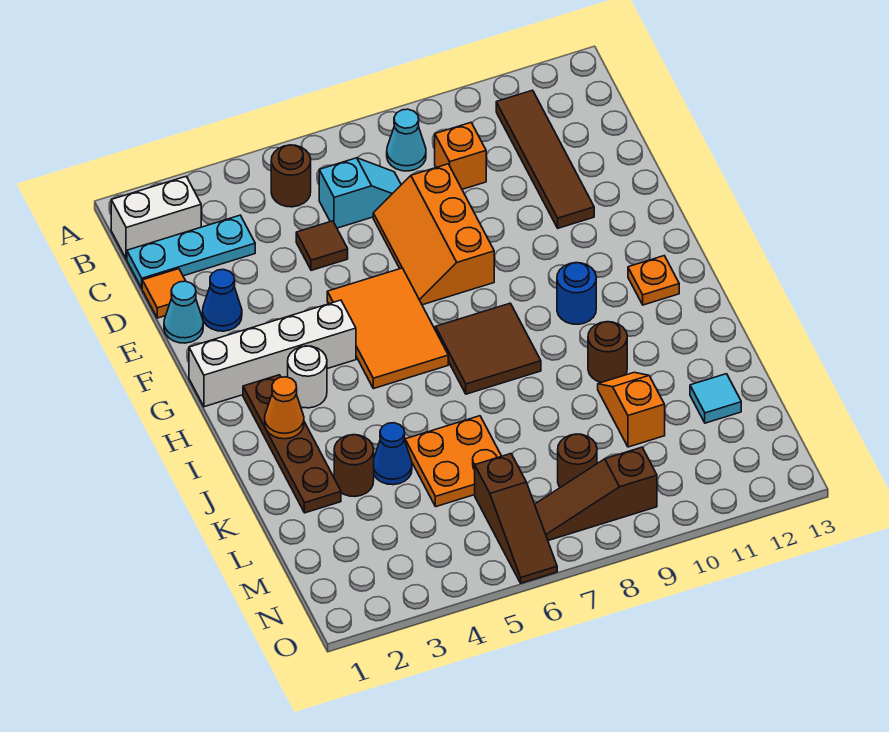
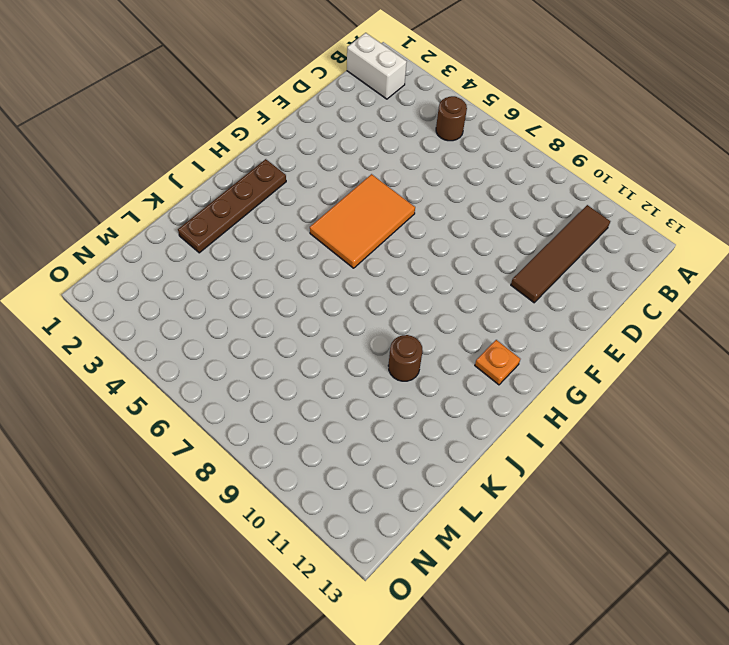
none -> cyan cone B8 level 1
none -> cyan plate C1:C3 level 1
none -> cyan slope C6:C7 level 1 top 6

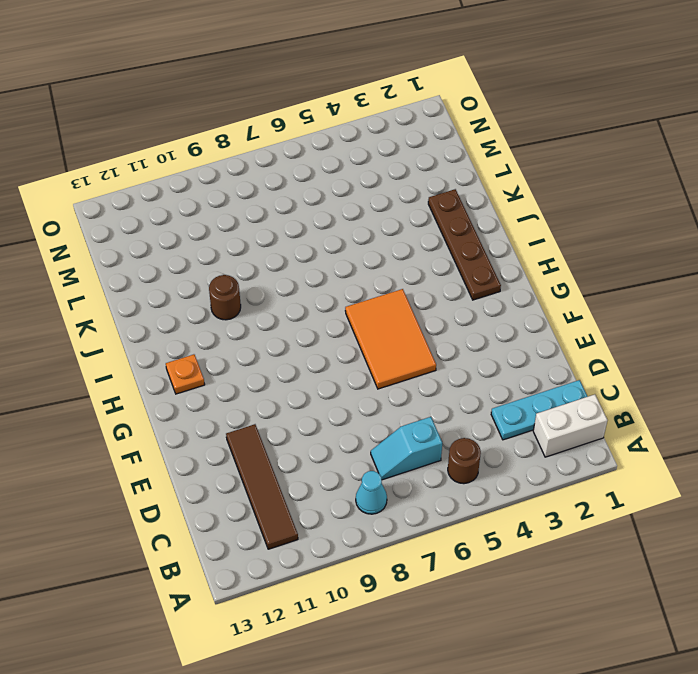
none -> orange brick C9 level 1
none -> orange tile D1 level 1
none -> brown tile D5 level 1

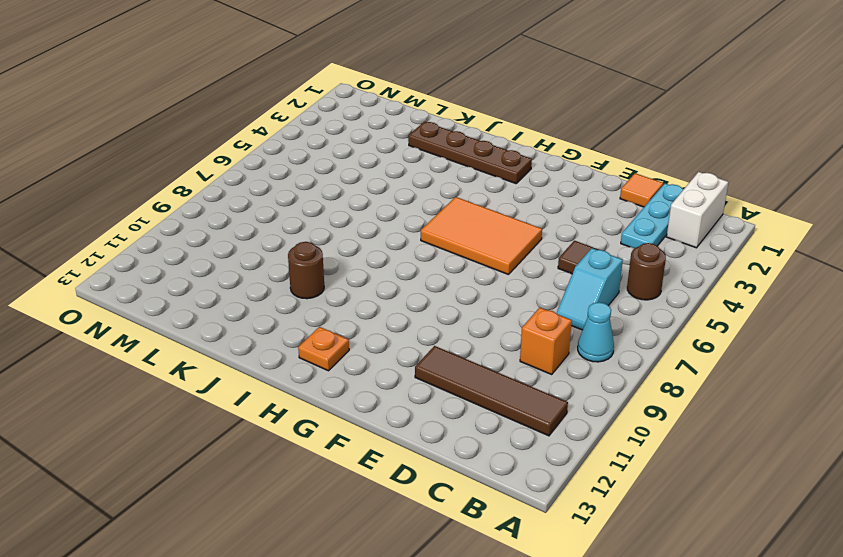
none -> orange slope D7:F8 level 1 top 8
none -> cyan cone E1 level 1
none -> blue cone E2 level 1

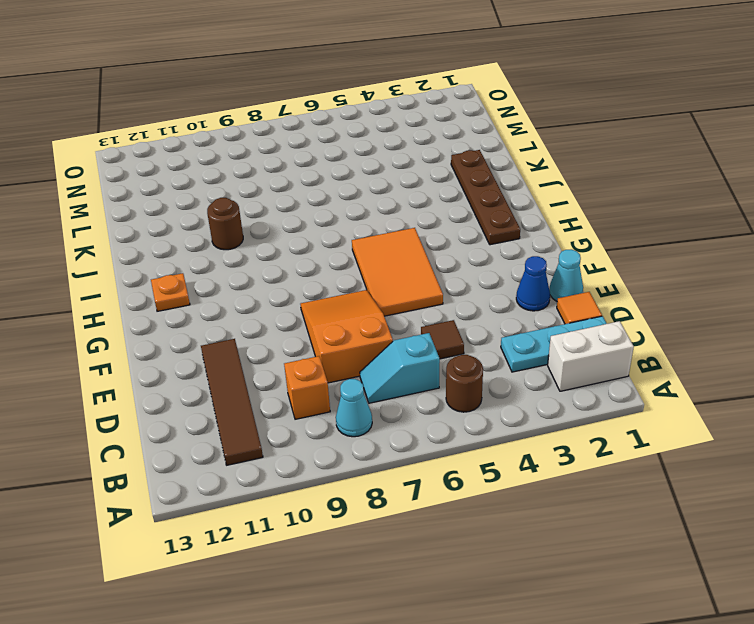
orange slope D7:F8 level 1 top D -> orange slope D7:F8 level 1 top 8
none -> white brick G1:G4 level 1
none -> white round brick H3 level 1
none -> brown tile H7:I8 level 1

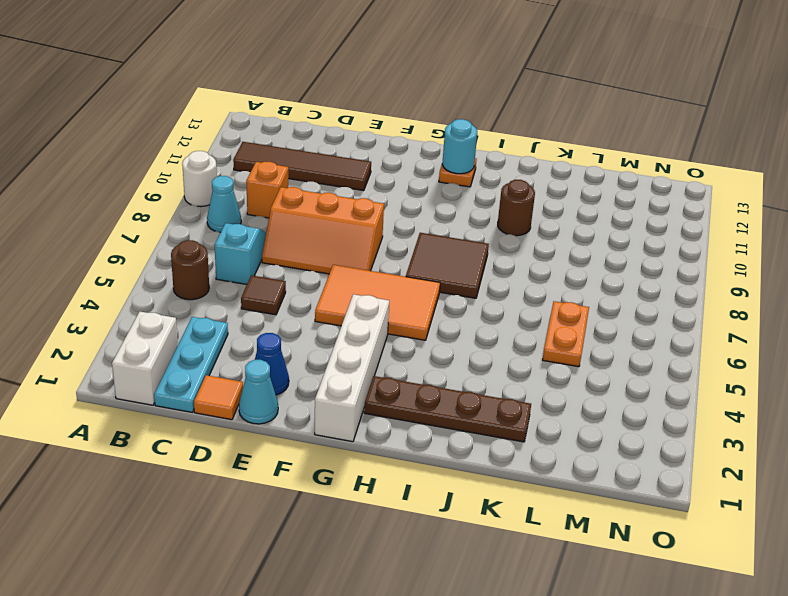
white round brick A9 level 1 -> white round brick H3 level 1
cyan round brick H12 level 2 -> none
orange plate L5:L6 level 1 -> orange plate K5:L6 level 1
none -> blue round brick H10 level 1
none -> brown round brick K3 level 1
none -> blue cone K4 level 1

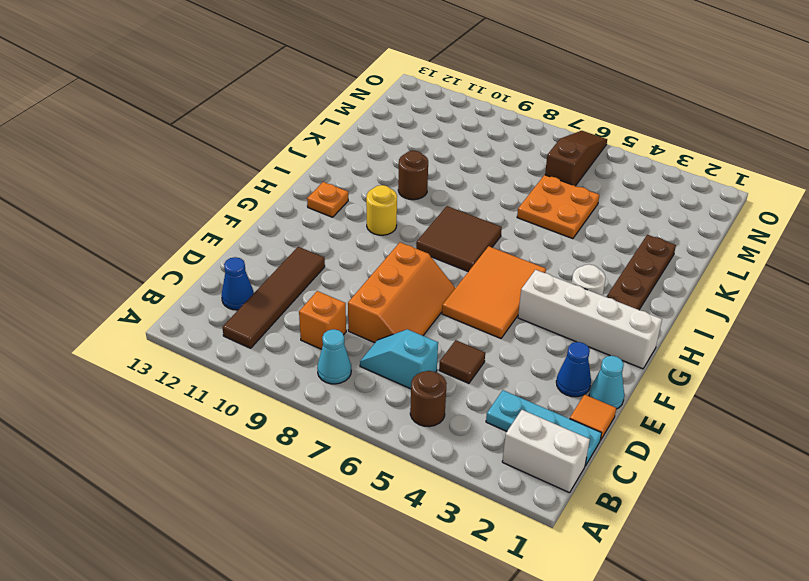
blue cone C12 level 1 -> blue cone K4 level 1
yellow round brick H10 level 1 -> blue round brick H10 level 1
none -> brown round brick K3 level 1
none -> orange slope K10:L10 level 1 top L
none -> cyan tile L12 level 1

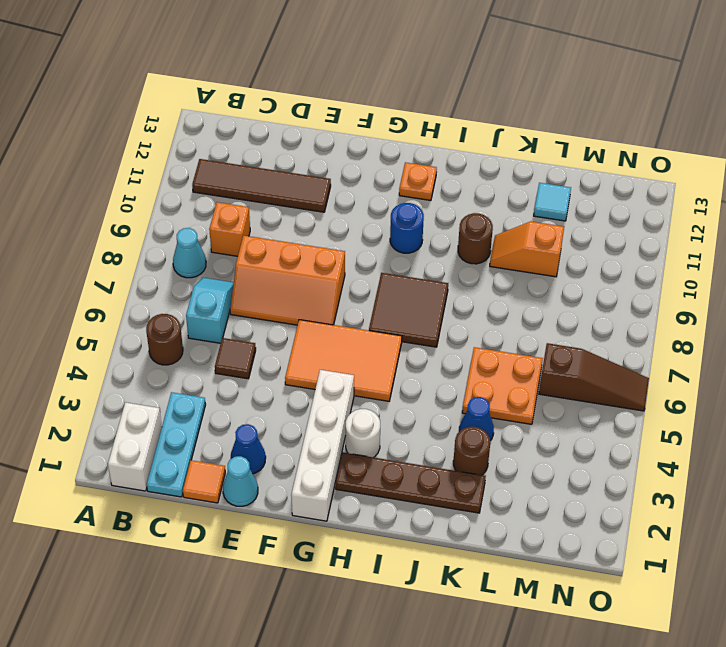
none -> brown round brick M8 level 1
none -> brown slope N7:N9 level 1 top 9
none -> orange cone I2 level 2

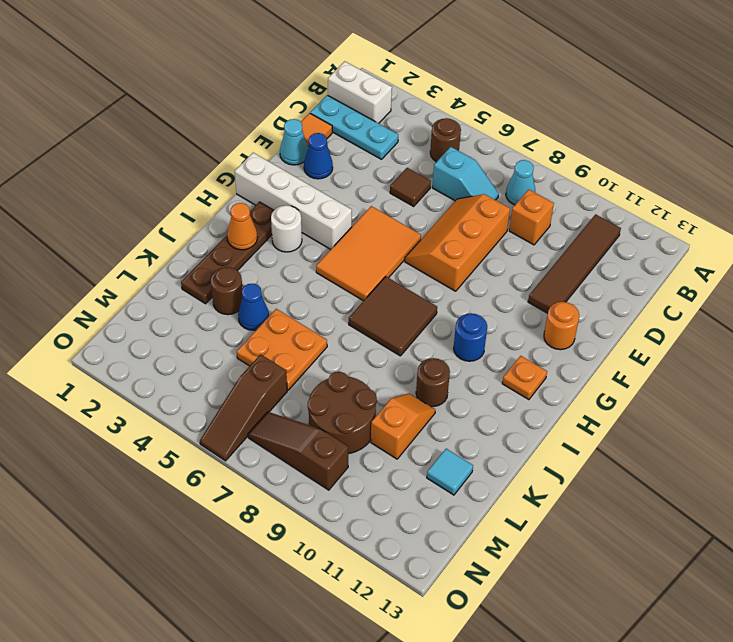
orange round brick F12 level 1 -> none
brown round brick L8:M9 level 1 -> brown round brick M8 level 1

